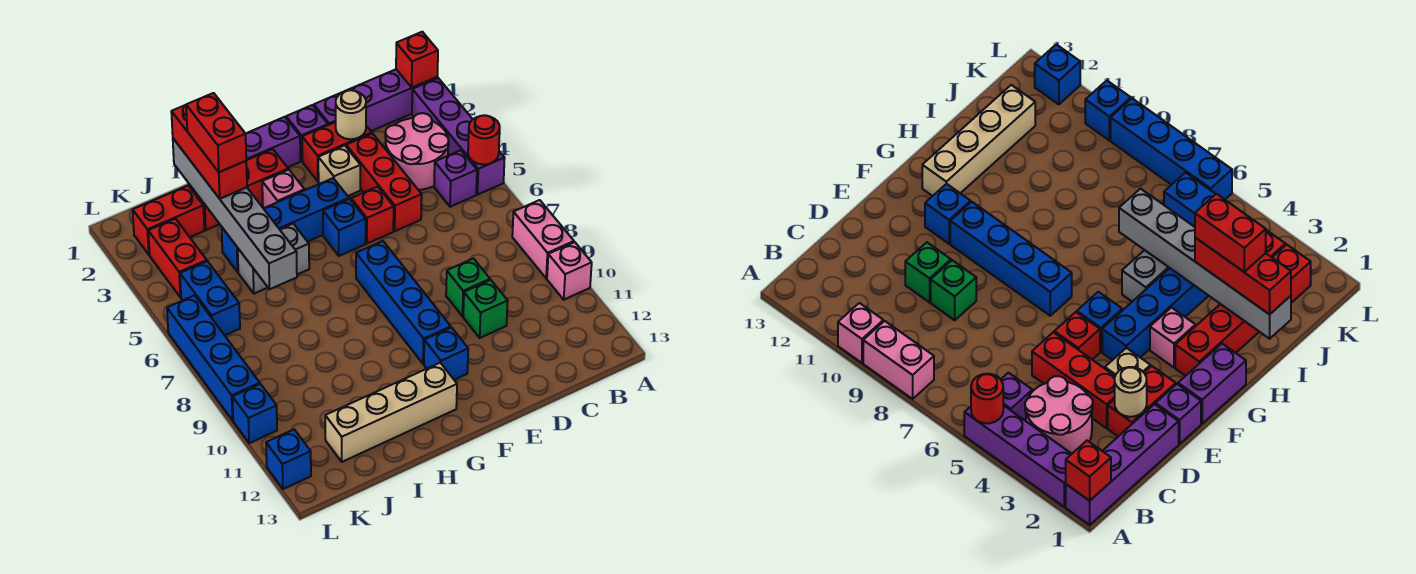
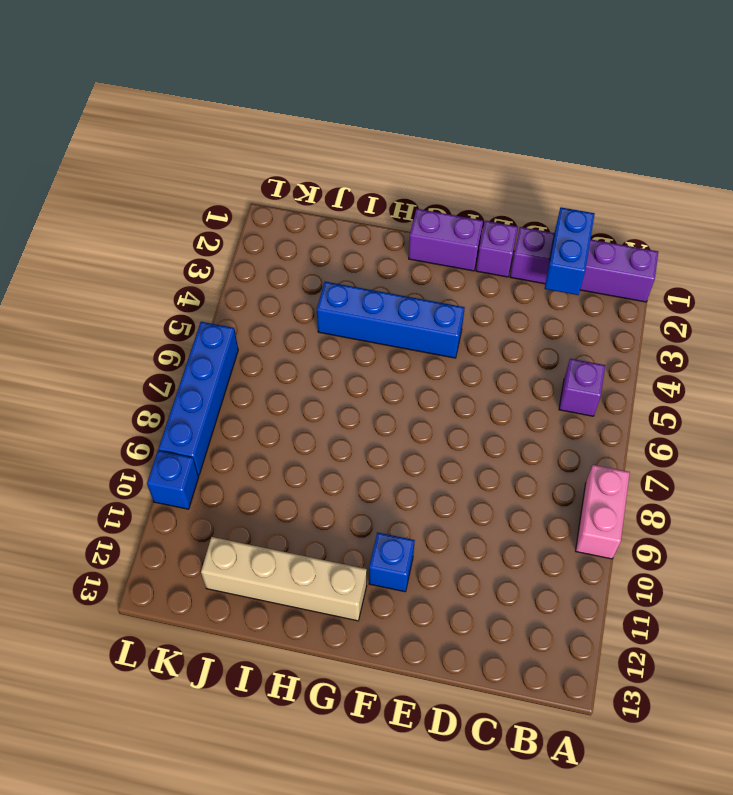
blue brick C1:C2 level 2 -> blue brick K5:K6 level 1
none -> purple brick A2:A5 level 1
none -> pink brick A10 level 1
none -> pink round brick B3:C4 level 1
none -> red brick D2:E2 level 1

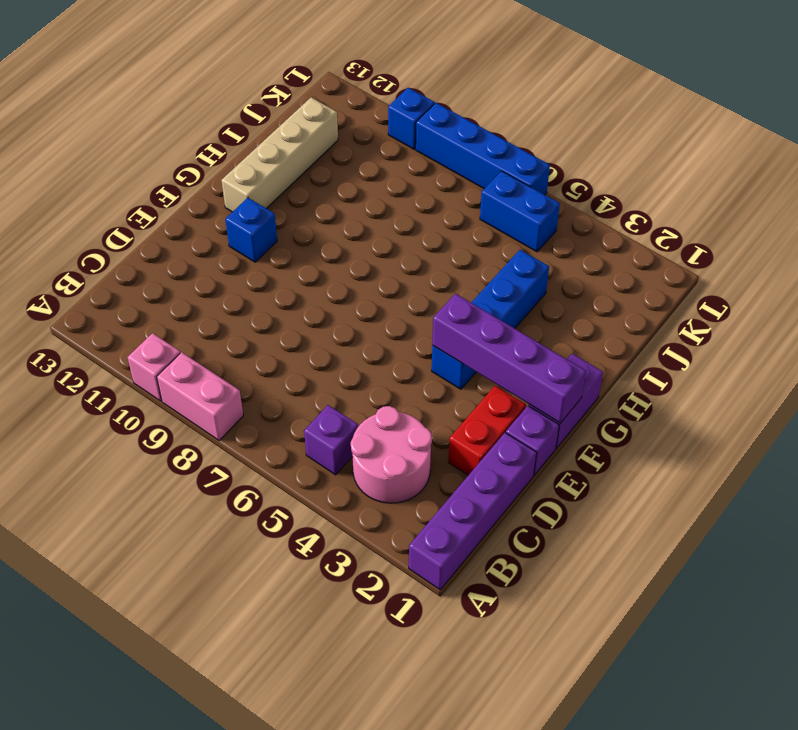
purple brick F1:F4 level 2 -> purple brick A2:A5 level 1
none -> red brick D3:D5 level 1
none -> green brick D9 level 1
none -> green brick D10 level 1
none -> tan brick E3 level 1

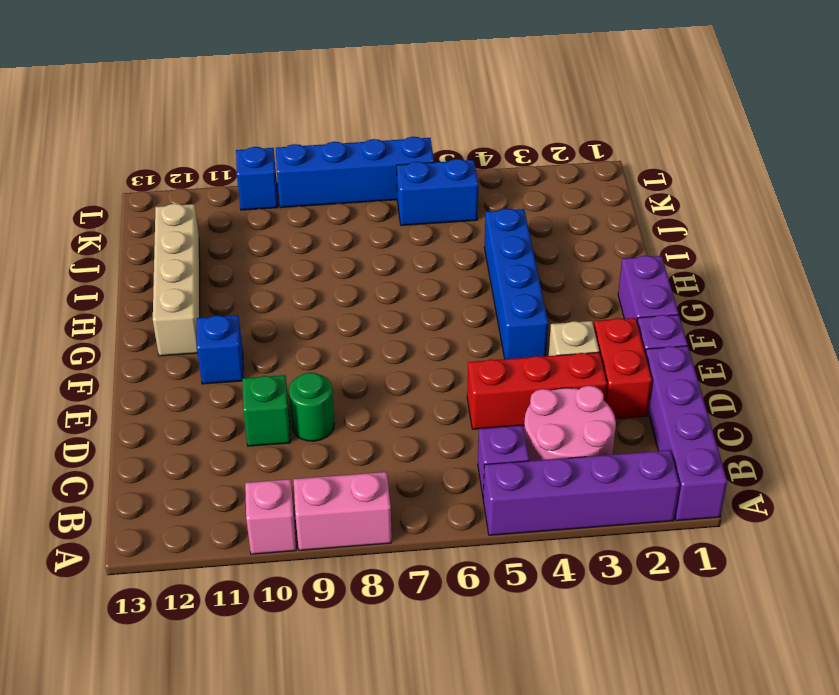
green round brick D9 level 1 -> green brick D9 level 1
none -> red brick E5 level 1
none -> blue brick F5 level 1
none -> blue brick F7:F10 level 1
none -> red brick G2:I2 level 1

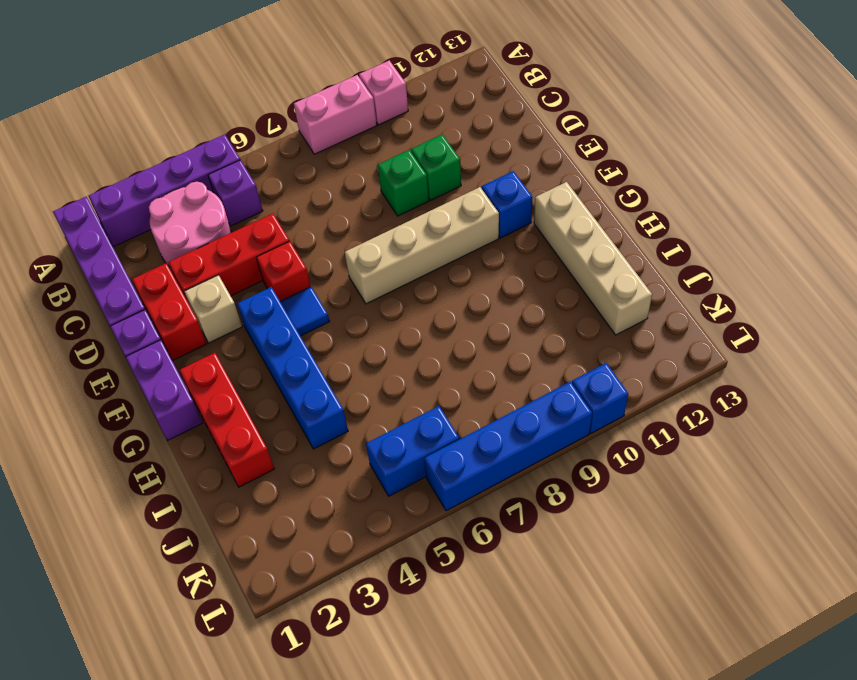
blue tile F5 level 1 -> blue brick F5 level 1
tan brick F7:F10 level 1 -> blue brick F7:F10 level 1
none -> pink brick G3 level 1
none -> grey brick H5:I5 level 1
none -> red brick J2:K2 level 1
none -> red brick K3:K4 level 1

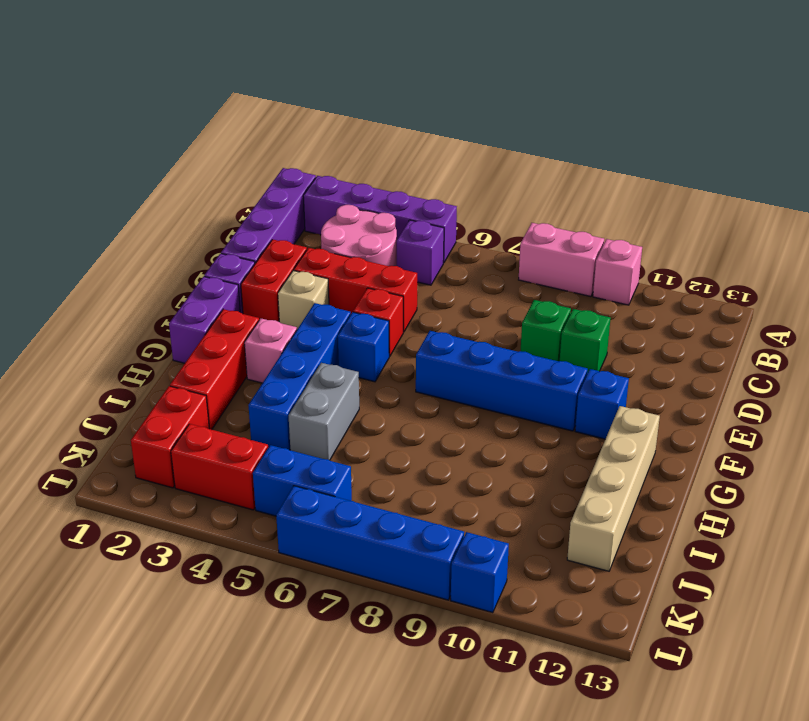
none -> blue brick L12 level 1
none -> red brick A1 level 2
none -> red round brick A5 level 2
none -> tan round brick D2 level 2

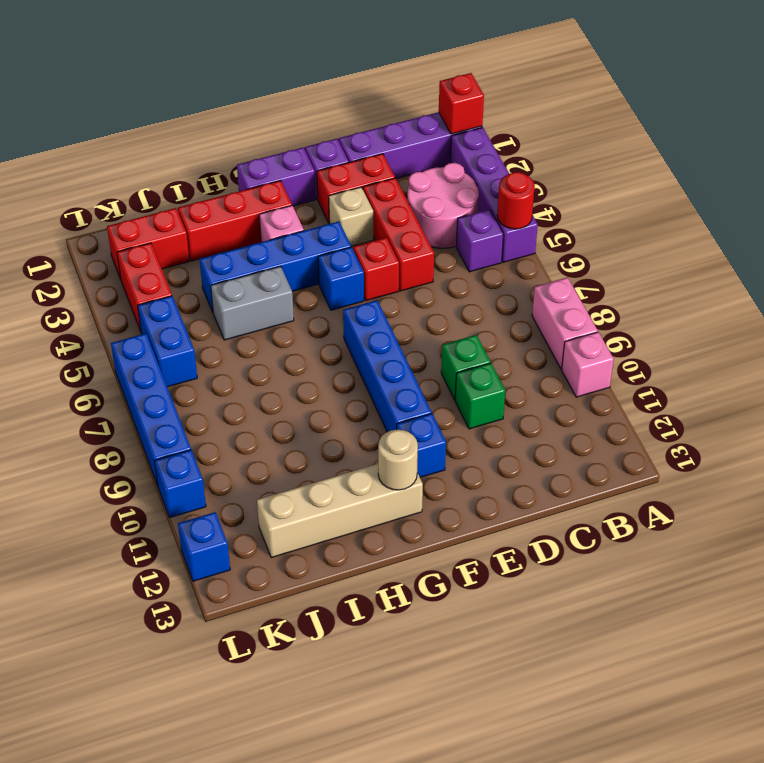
tan round brick G12 level 2 -> tan round brick D2 level 2
none -> grey brick I1:I6 level 2
none -> red brick I1:I3 level 3
none -> red brick I2:I3 level 4

